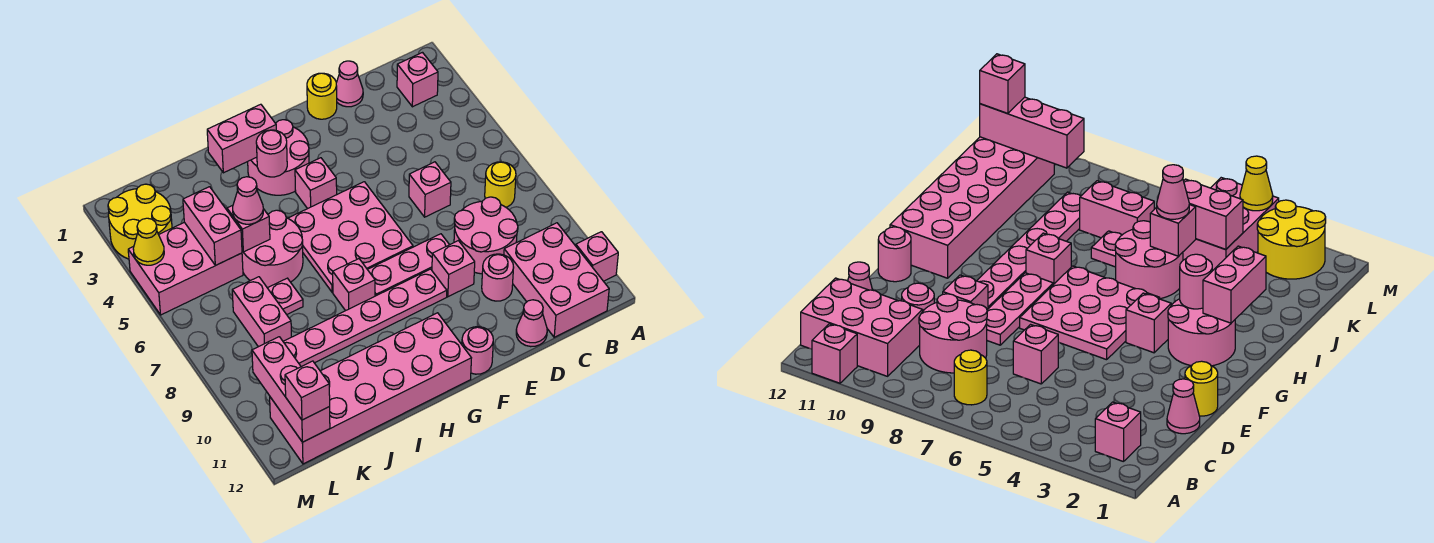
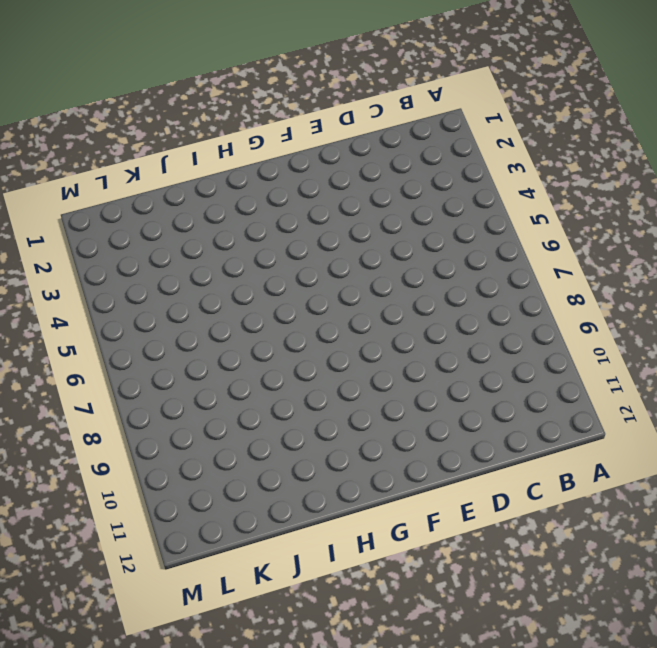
none -> pink brick A11 level 1
none -> pink brick B2 level 1
none -> yellow round brick B7 level 1
none -> pink brick B10:C12 level 1

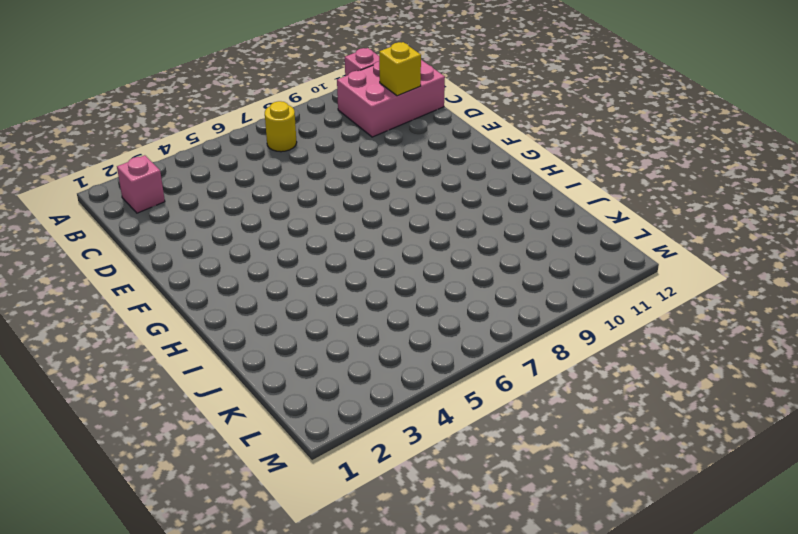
yellow brick C11 level 2 -> none
none -> pink round brick C8:D9 level 1
none -> pink cone D1 level 1
none -> pink brick D6 level 1
none -> pink round brick D10 level 1

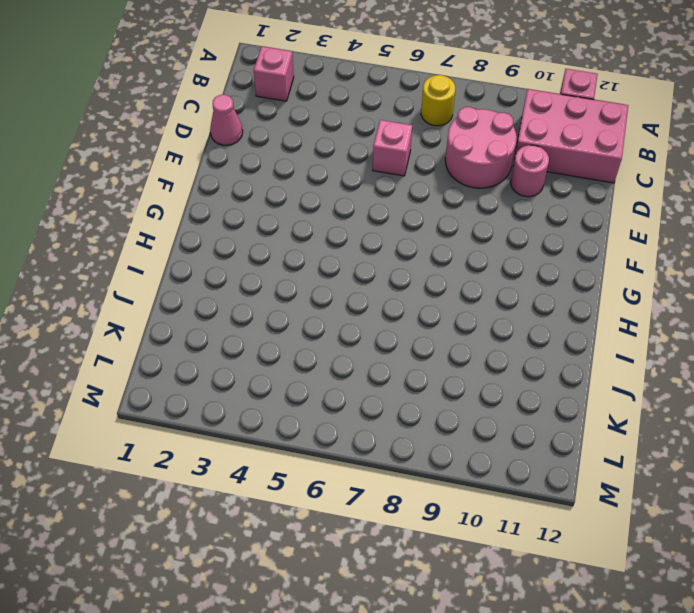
none -> pink cone D12 level 1
none -> yellow round brick E1 level 1
none -> pink plate E8:G8 level 1
none -> pink brick E9 level 1

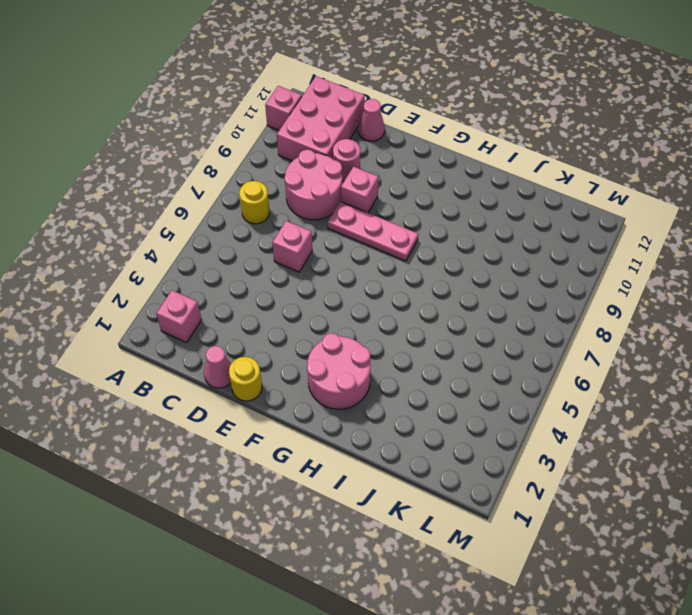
none -> pink plate F5:H7 level 1
none -> pink plate F9:K9 level 1
none -> pink round brick F12 level 1
none -> pink brick G4 level 1

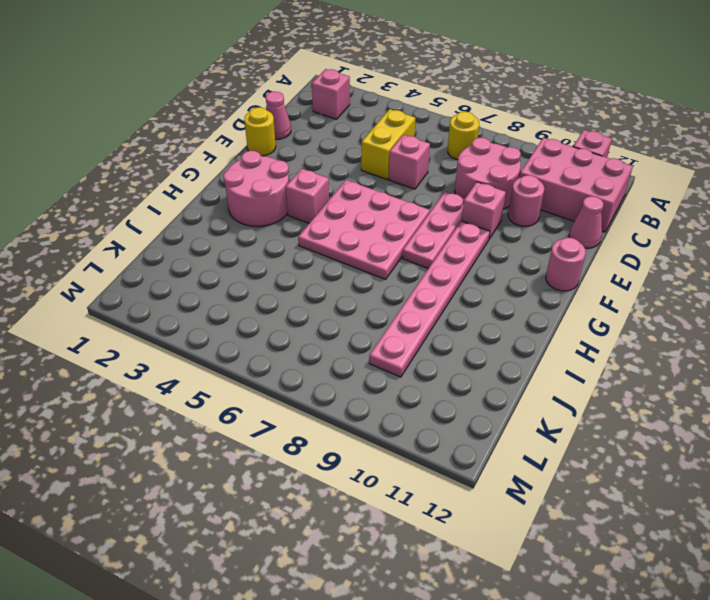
yellow brick C5:D5 level 1 -> none
none -> pink brick G11:L12 level 1
none -> pink brick H8 level 1
none -> pink round brick I5:J6 level 1
none -> pink plate J7 level 1

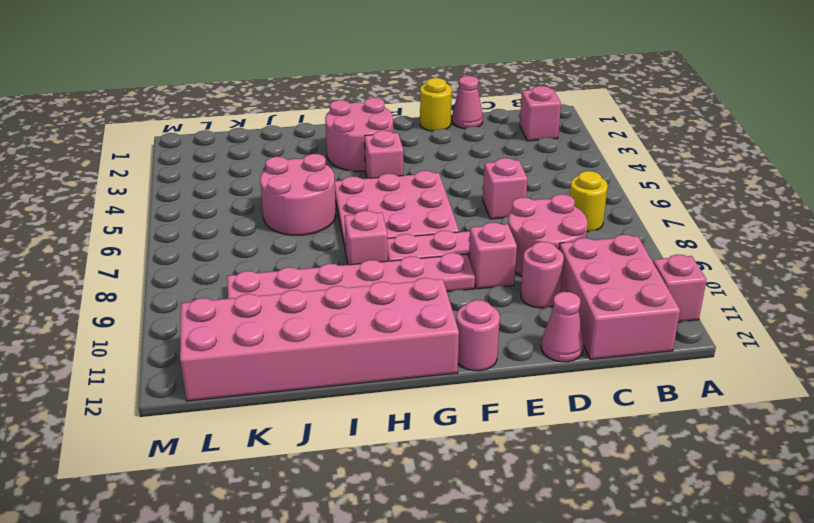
none -> pink plate J7 level 1
none -> pink brick K4:M5 level 1
none -> pink brick K7:K8 level 1
none -> yellow round brick L2:M3 level 1

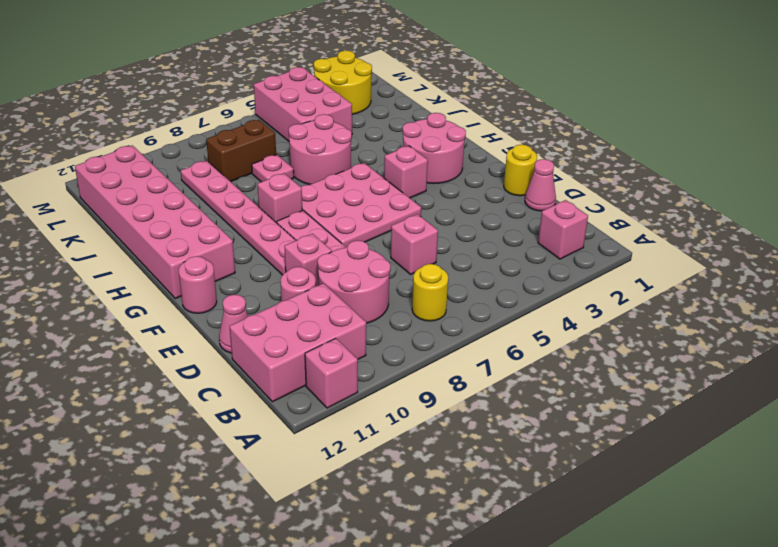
brown brick K7:K8 level 1 -> pink brick K7:K8 level 1
none -> pink brick H2:I2 level 2
none -> pink round brick H3 level 2
none -> pink brick J5 level 2
none -> pink brick K4:K5 level 2

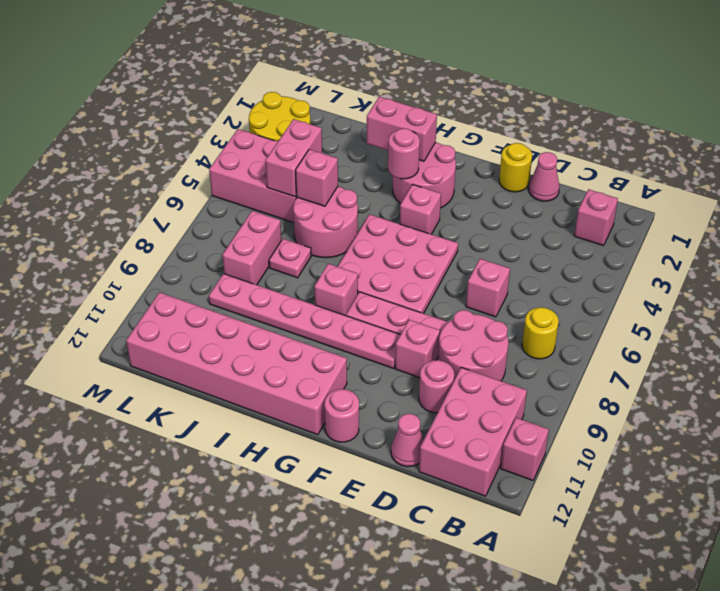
none -> pink brick L10:L12 level 2
none -> yellow cone M4 level 2
none -> pink cone J5 level 3
none -> pink brick L12 level 3

